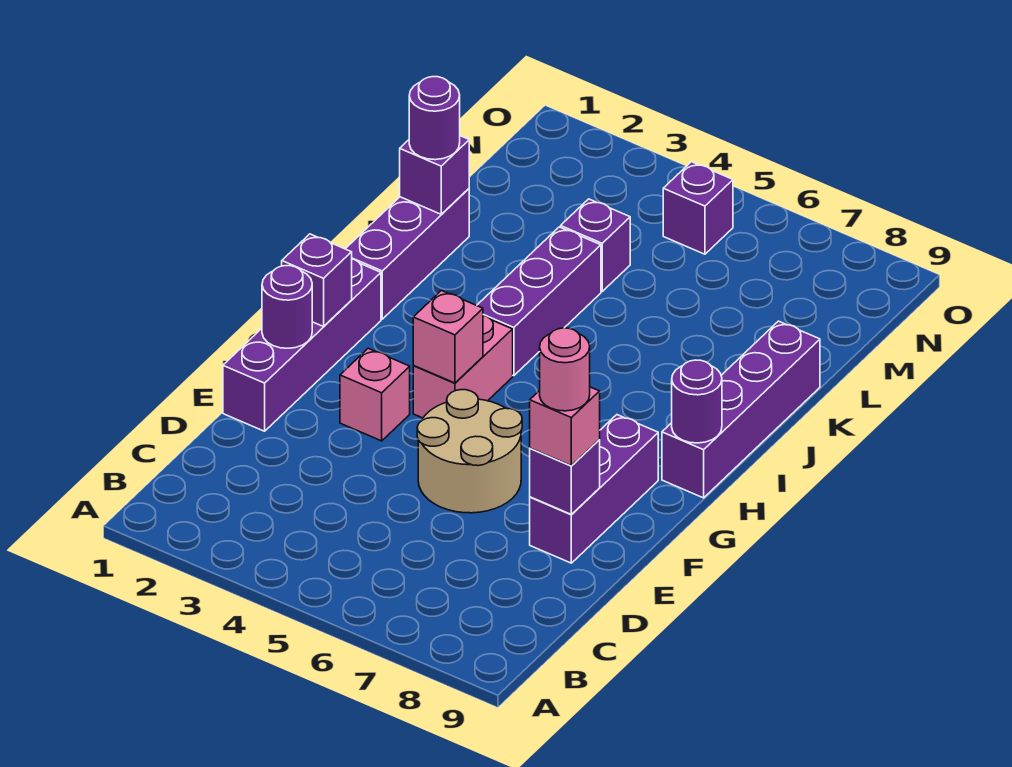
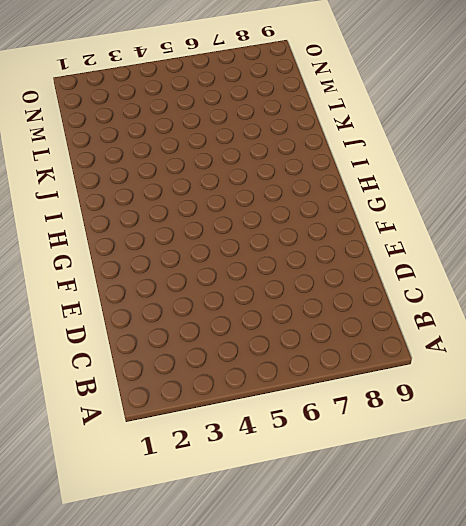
none -> purple brick E1:H1 level 1
none -> tan round brick E5:F6 level 1
none -> purple brick E8:G8 level 1

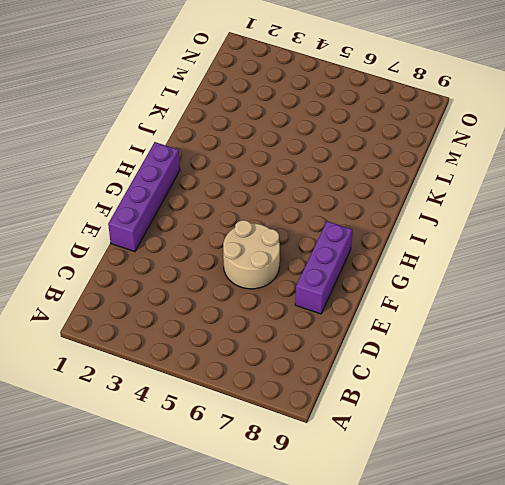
none -> pink brick F3 level 1
none -> pink brick G4:H4 level 1
none -> purple brick H9:K9 level 1

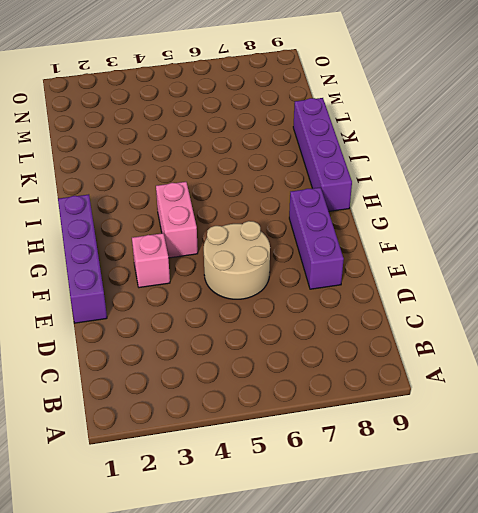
none -> purple brick I1:K1 level 1
none -> purple brick I4:K4 level 1
none -> purple brick L4 level 1

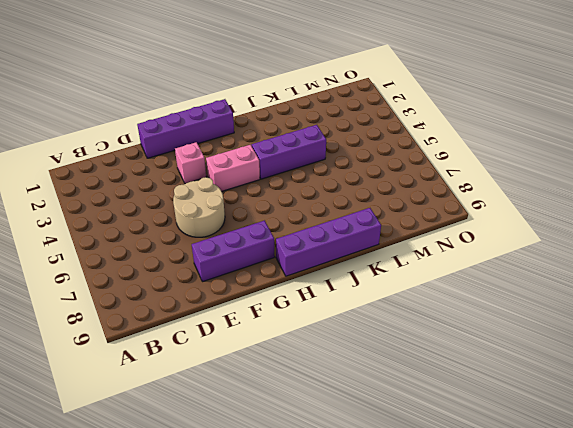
none -> purple brick I1:K1 level 1
none -> purple brick L4 level 1
none -> purple brick N5 level 1

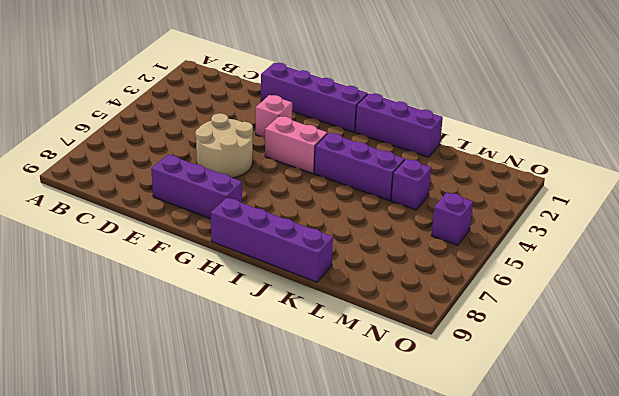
none -> purple brick E8 level 2
none -> purple round brick F1 level 2
none -> purple brick G1 level 2

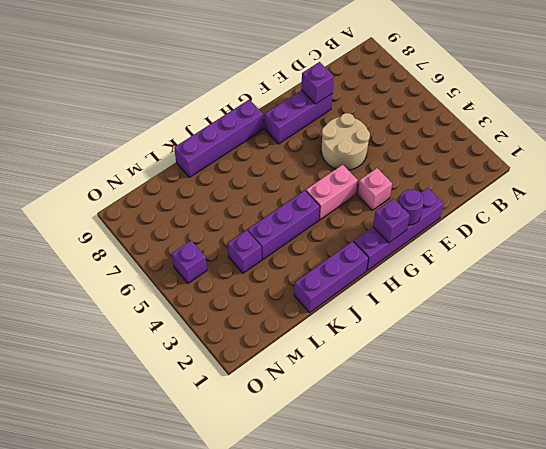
none -> pink brick G4 level 2
none -> purple round brick H9 level 2
none -> purple brick K1 level 2

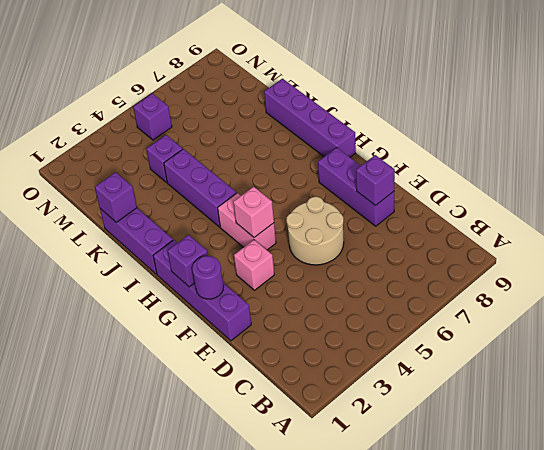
none -> purple round brick H9 level 2
none -> pink brick E8 level 3
none -> purple round brick K1 level 3

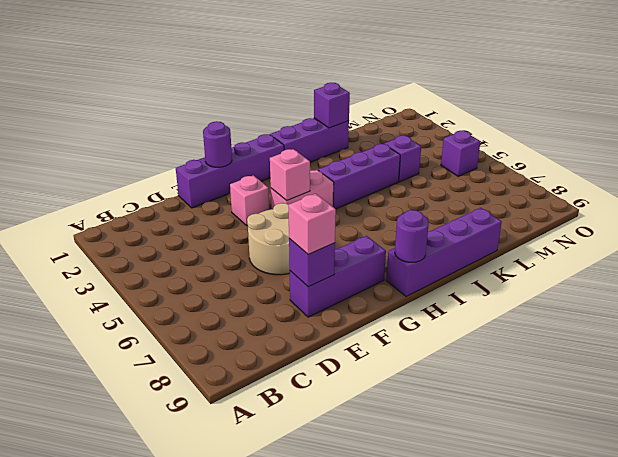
none -> purple brick G1 level 2
none -> purple round brick K1 level 3
none -> pink round brick E8 level 4

